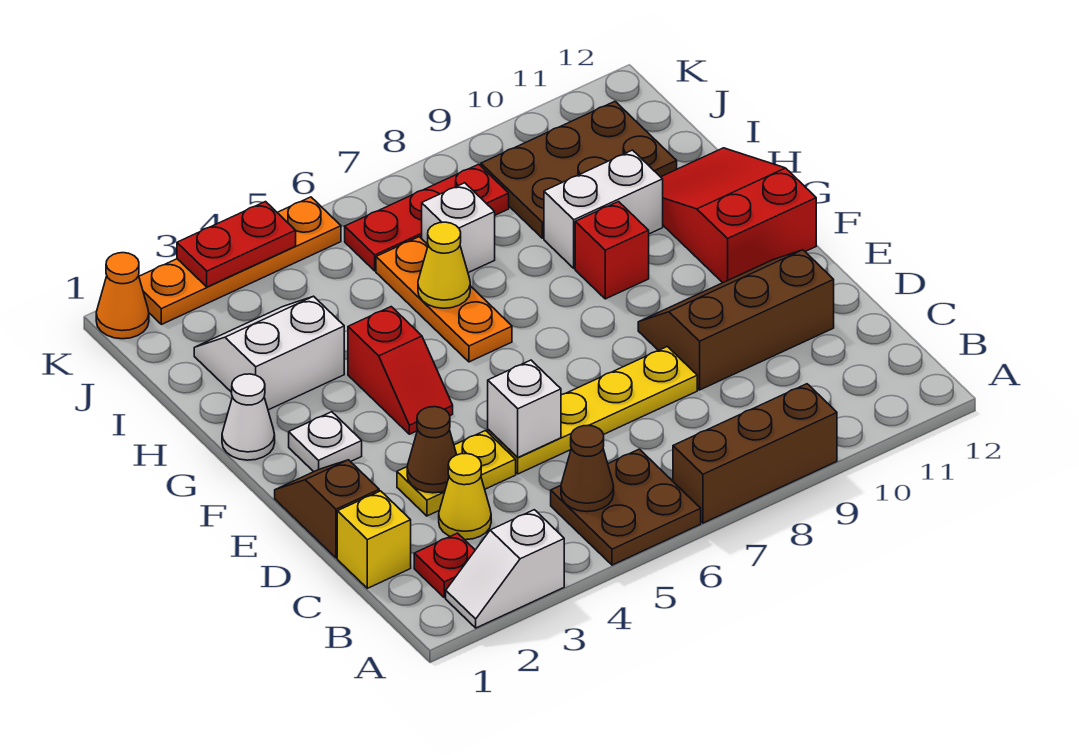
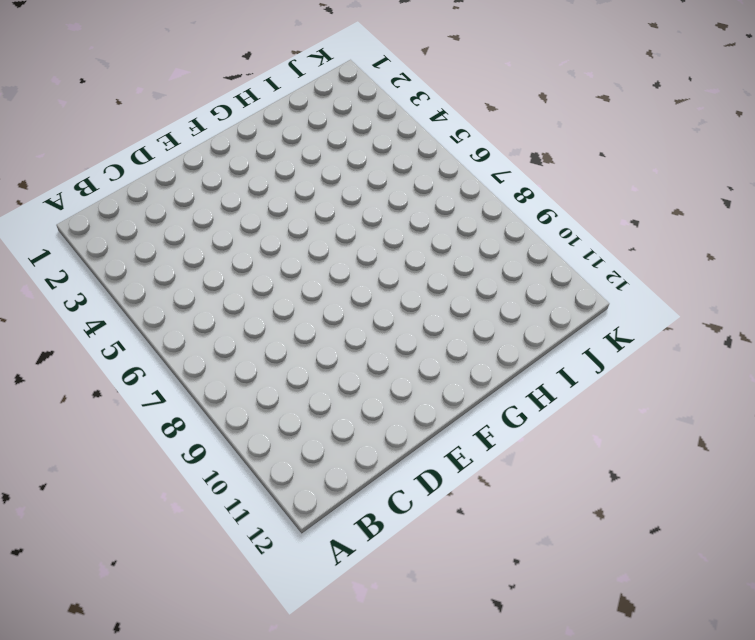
none -> white slope A2:A3 level 1 top 3
none -> brown plate A5:B6 level 1
none -> brown brick A7:A9 level 1

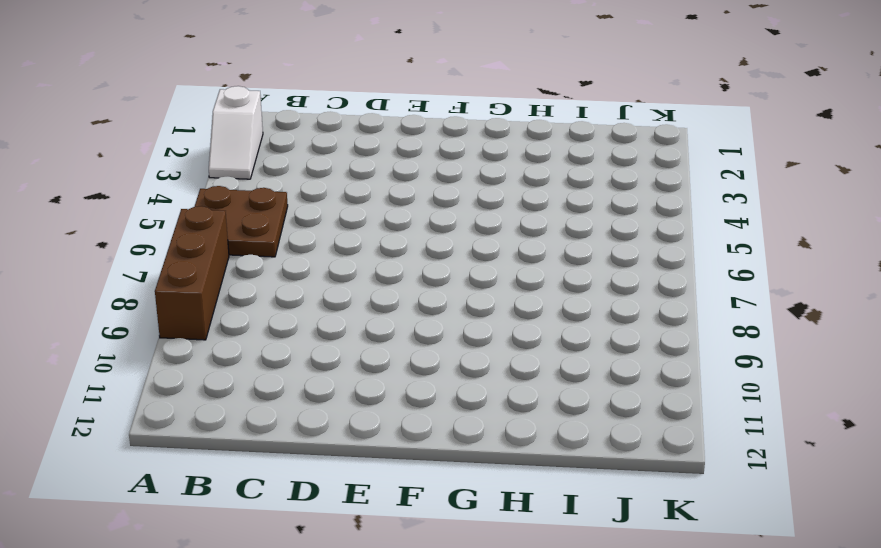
white slope A2:A3 level 1 top 2 -> white slope A2:A3 level 1 top 3
none -> red plate B2 level 1
none -> yellow brick C1 level 1
none -> yellow cone C3 level 1

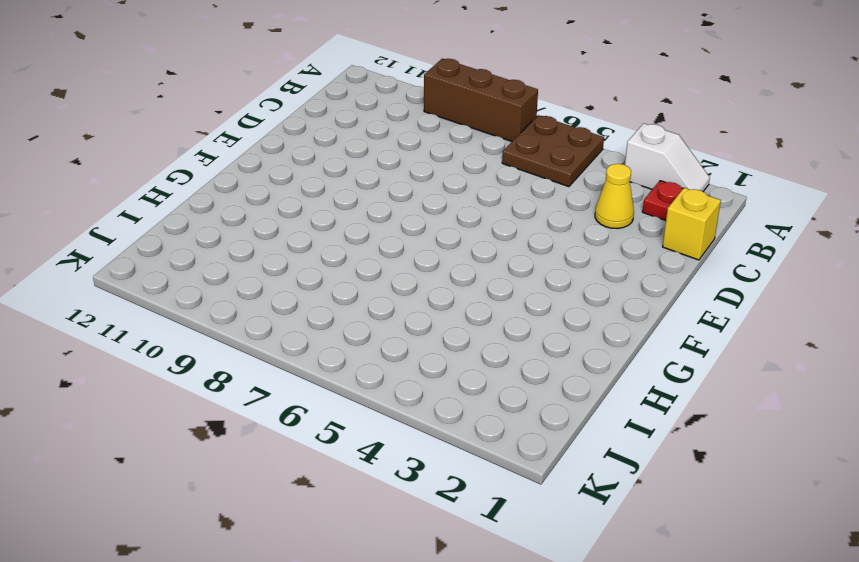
none -> brown slope D1:E1 level 1 top D
none -> yellow plate D3:D4 level 1
none -> yellow plate D5:D8 level 1

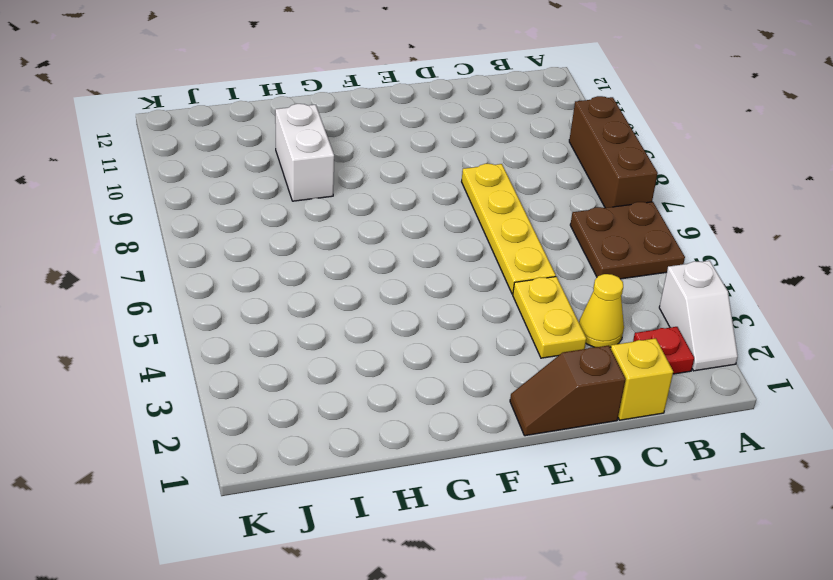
none -> brown slope D9:E11 level 1 top D
none -> white plate F2 level 1
none -> red slope F4:G4 level 1 top G

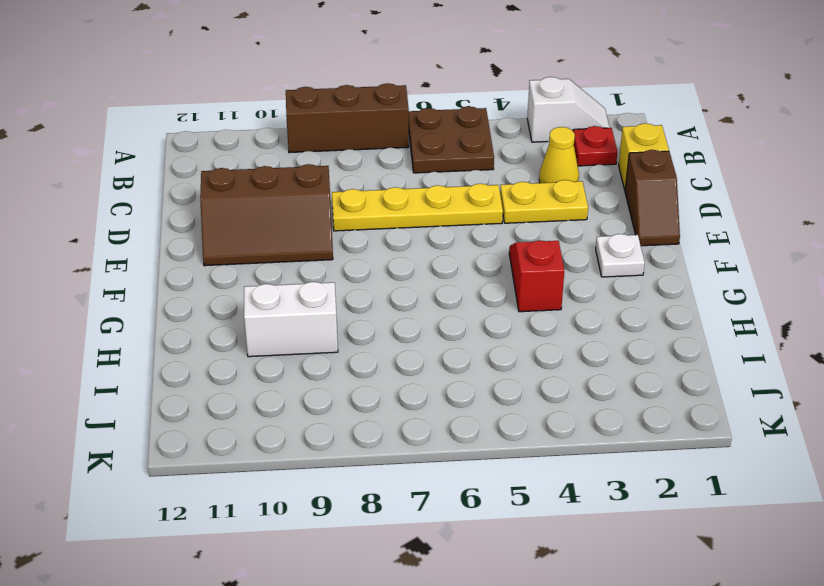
none -> red slope F11:H12 level 1 top F
none -> white cone G1 level 1
none -> orange plate G6:I6 level 1

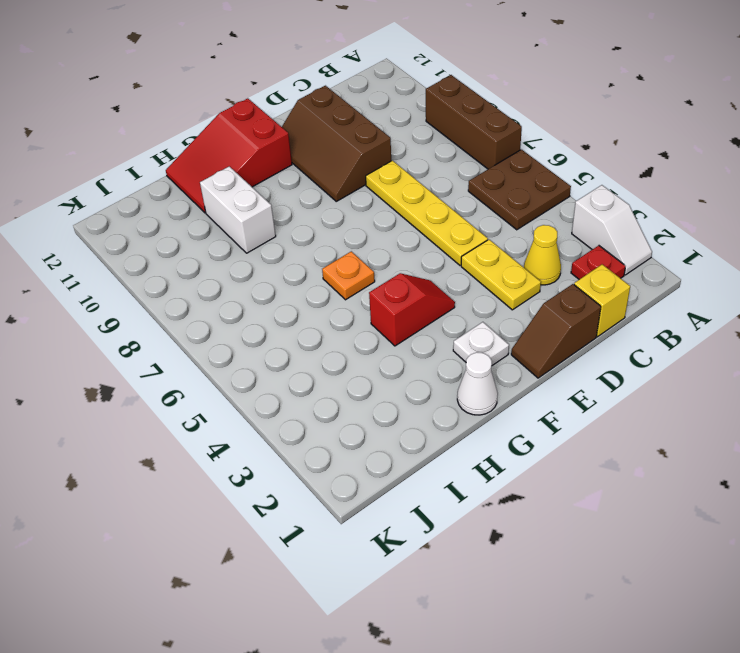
orange plate G6 level 1 -> orange plate G6:I6 level 1
none -> red brick G9 level 1
none -> white slope H2:I3 level 1 top H
none -> white brick I7 level 1

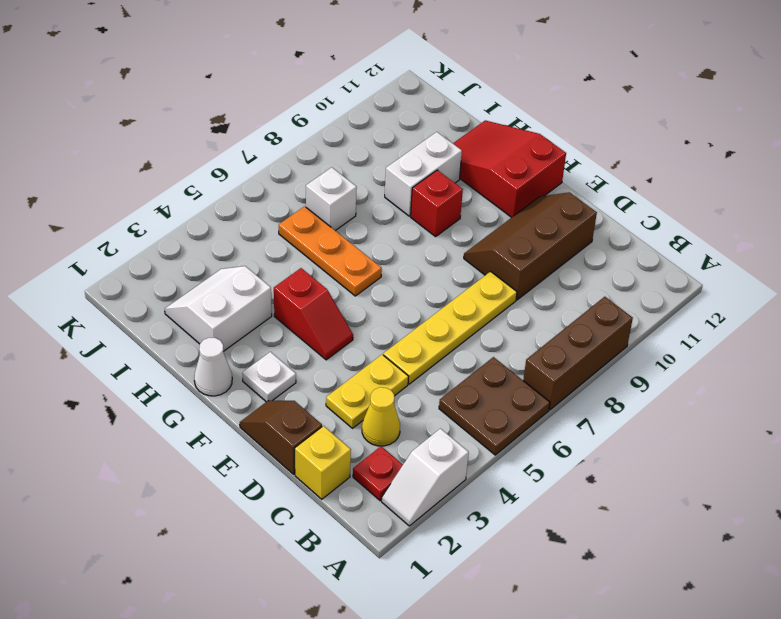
none -> brown plate I9:J11 level 1
none -> red plate J6:J8 level 1
none -> orange cone K1 level 1

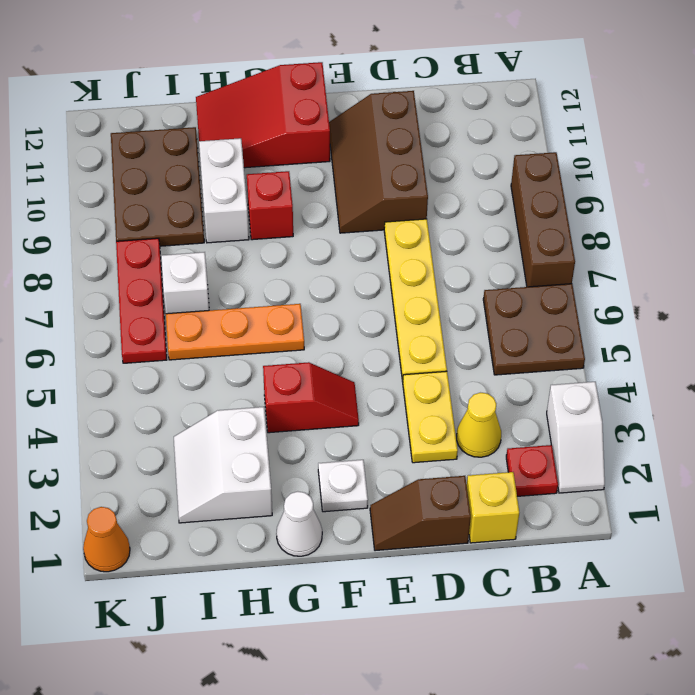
none -> orange plate K2:K5 level 1
none -> brown cone B5 level 2
none -> brown cone D3 level 2

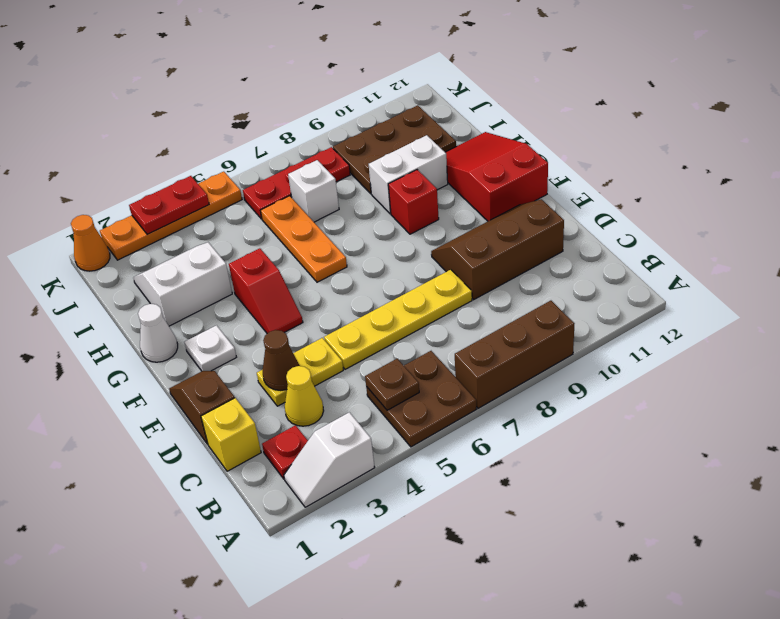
brown plate B5 level 2 -> brown cone B5 level 2
none -> white brick D5 level 2
none -> yellow cone H6 level 2

